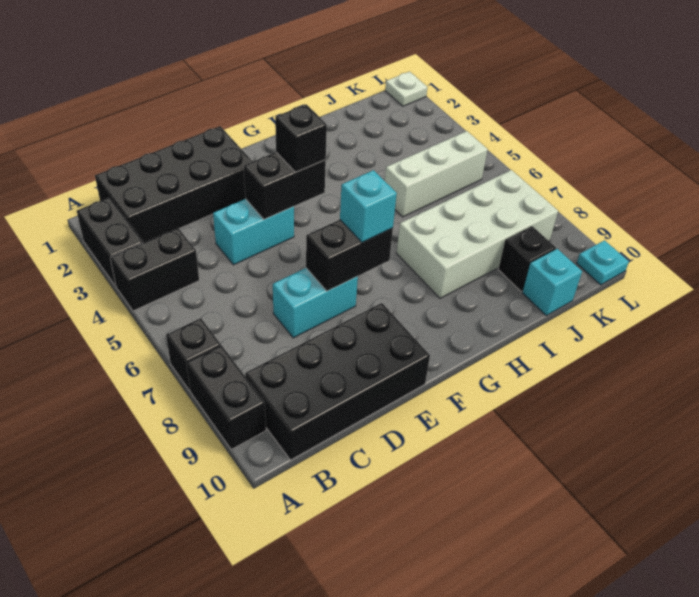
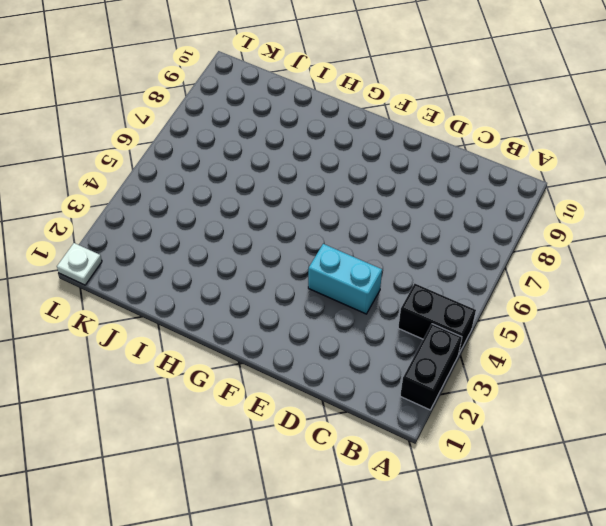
none -> black brick A7 level 1
none -> black brick A8:A9 level 1
none -> black brick B1:E2 level 1

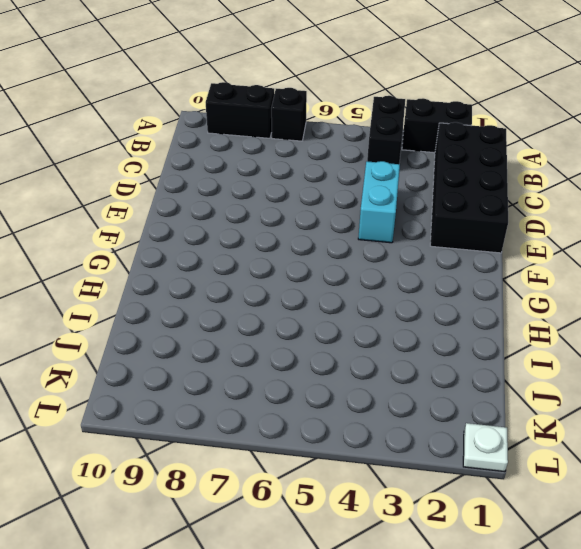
none -> black brick B9:E10 level 1
none -> cyan brick D7:E7 level 1
none -> white brick H7:K8 level 1

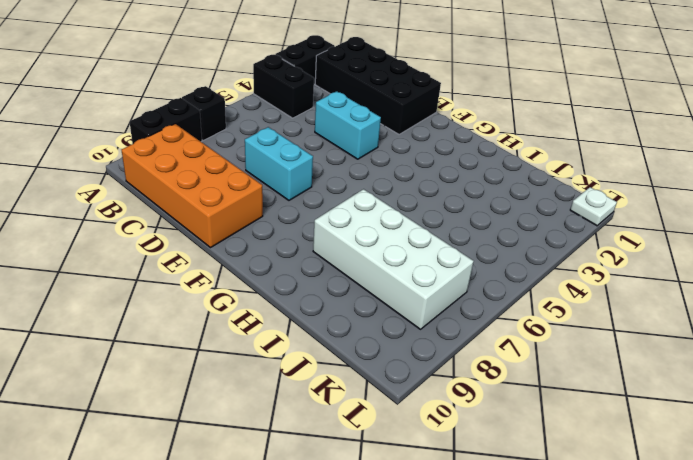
orange brick B9:E10 level 1 -> black brick B9:E10 level 1
none -> white brick I5:K5 level 1
none -> black brick J9 level 1
none -> cyan brick J10 level 1

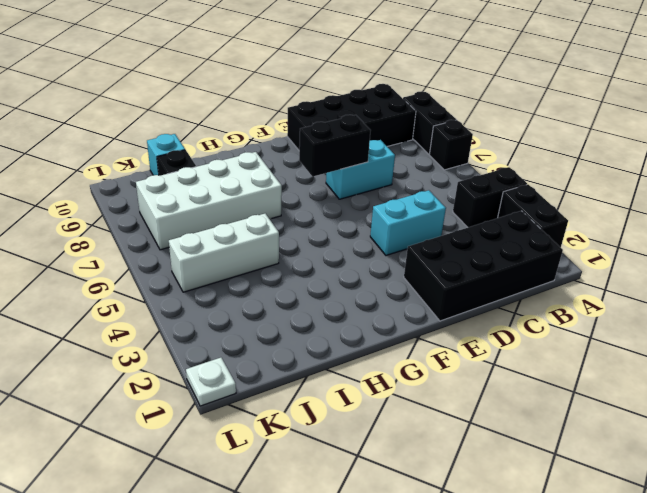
none -> cyan plate L10 level 1
none -> black brick E4:F4 level 2
none -> black brick F4 level 3

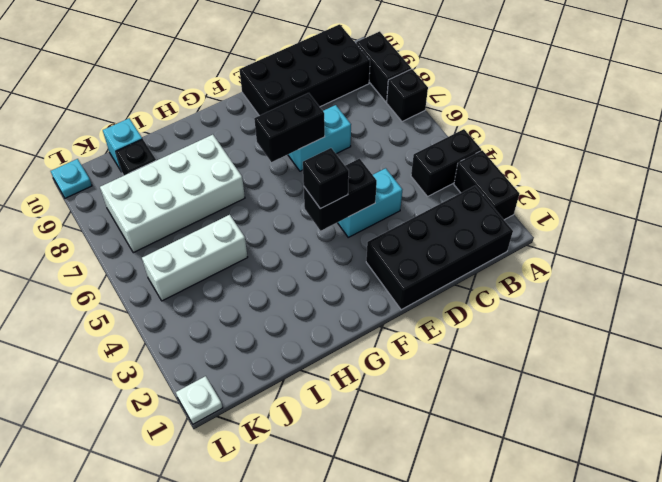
none -> cyan brick F7 level 3

